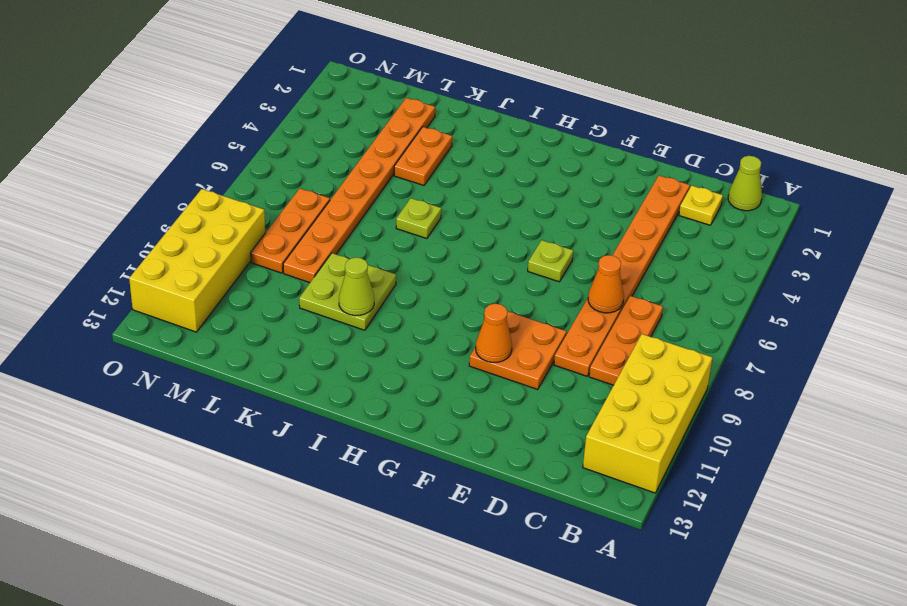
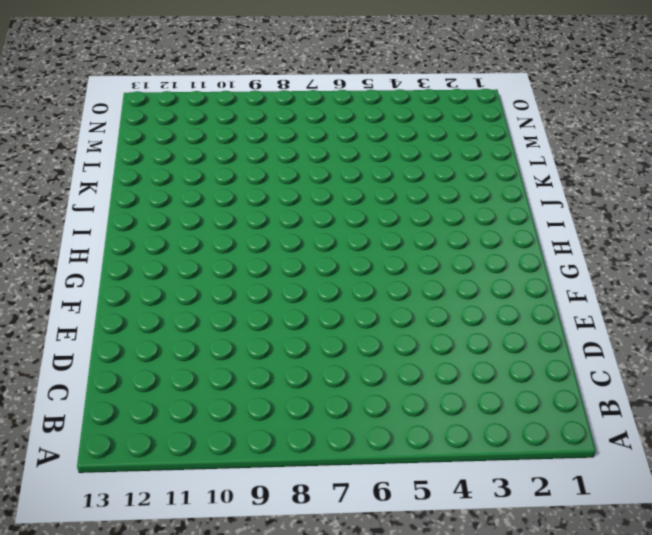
none -> yellow brick A9:B12 level 1
none -> lime cone B1 level 1
none -> yellow plate C2 level 1

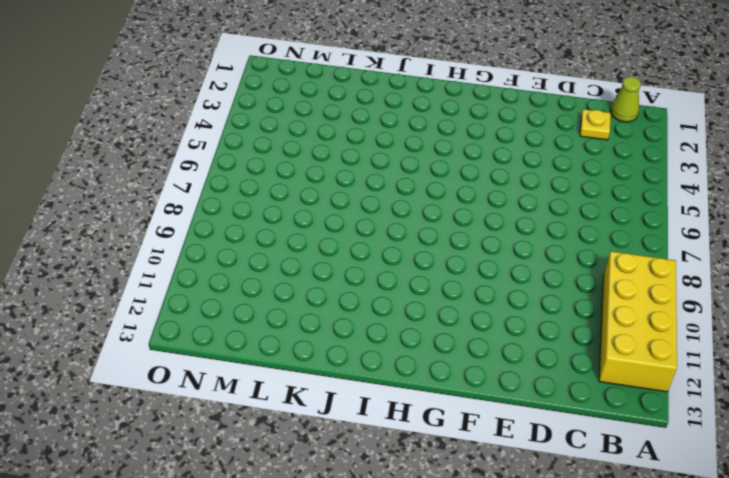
none -> orange plate C7:C9 level 1
none -> orange plate D2:D9 level 1
none -> orange plate E9:F10 level 1

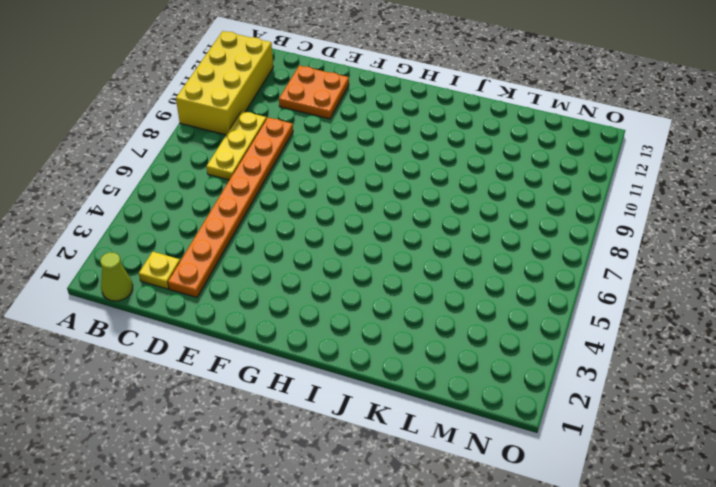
yellow plate C7:C9 level 1 -> orange plate C7:C9 level 1
orange plate D11:E12 level 1 -> orange plate E9:F10 level 1
none -> lime plate F6 level 1
none -> lime plate J6 level 1
none -> lime plate J9:K10 level 1

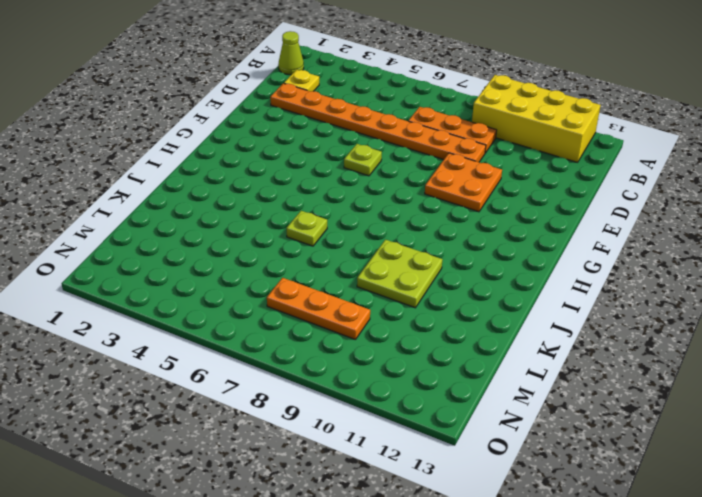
none -> orange plate K3:K4 level 1
none -> orange plate L2:L9 level 1
none -> yellow brick N9:O12 level 1

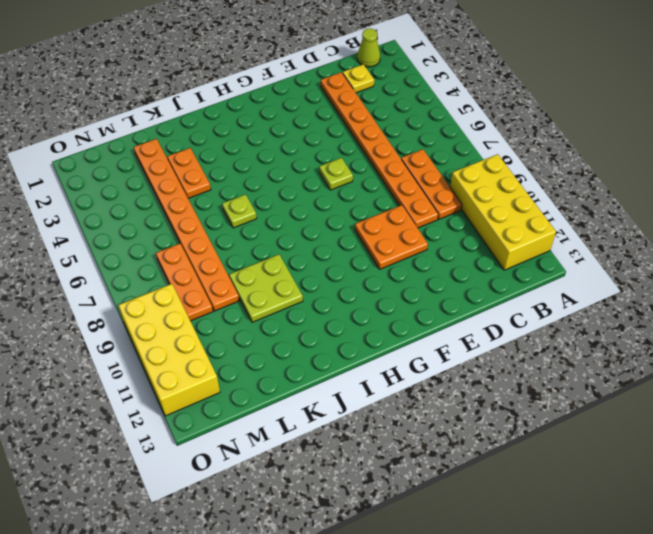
none -> orange cone D7 level 2
none -> orange cone F10 level 2
none -> lime cone J10 level 2

